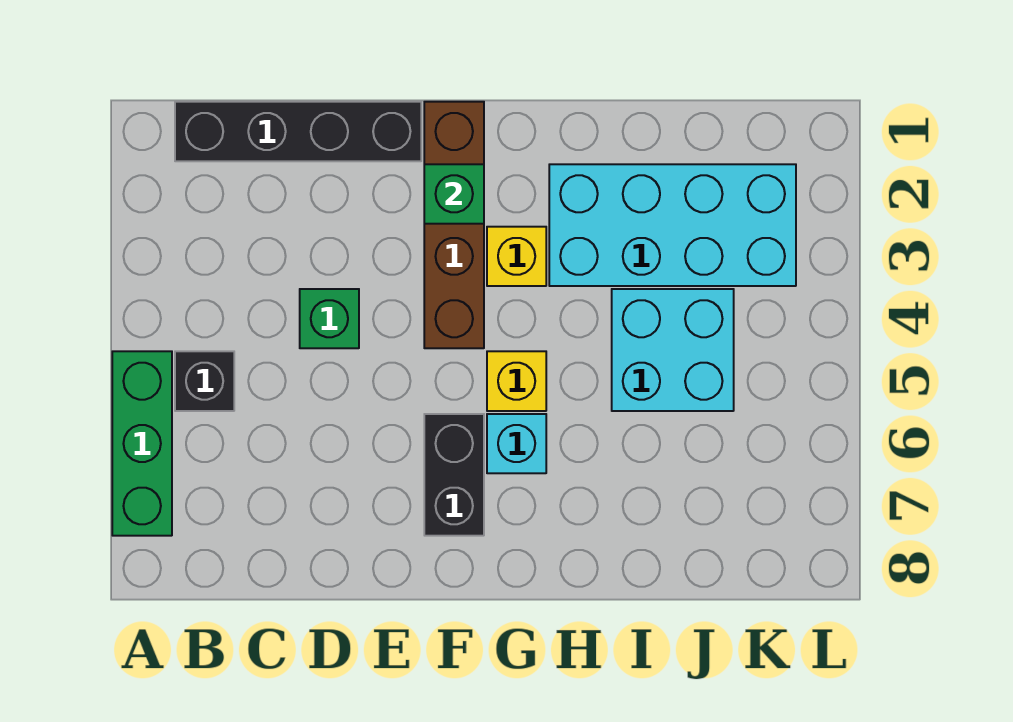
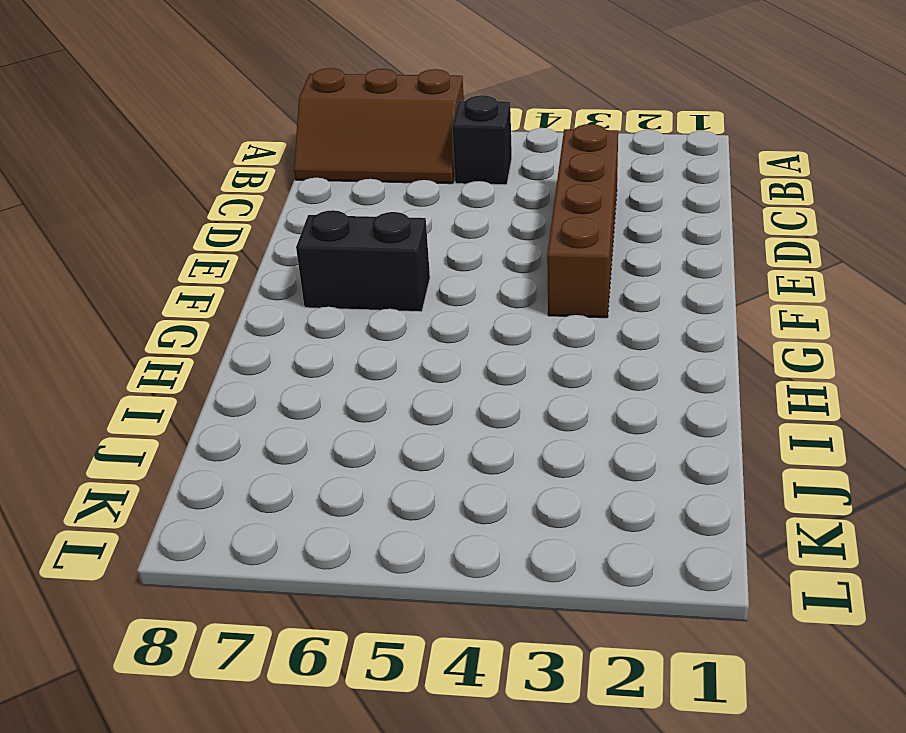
brown slope A6:B8 level 1 top A -> green brick A5:A7 level 1
brown brick C3:F3 level 1 -> brown brick F1:F4 level 1
none -> black brick B1:E1 level 1
none -> green brick D4 level 1
none -> yellow brick G3 level 1

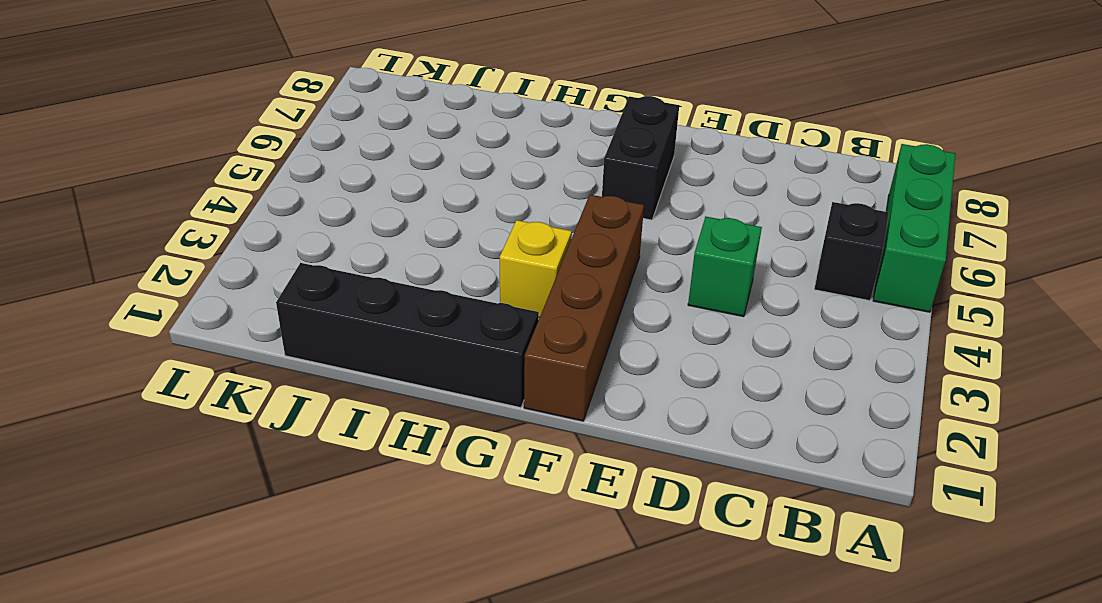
black brick G1:J1 level 1 -> black brick B1:E1 level 1
none -> yellow brick G5 level 1
none -> cyan brick G6 level 1
none -> cyan brick H2:K3 level 1

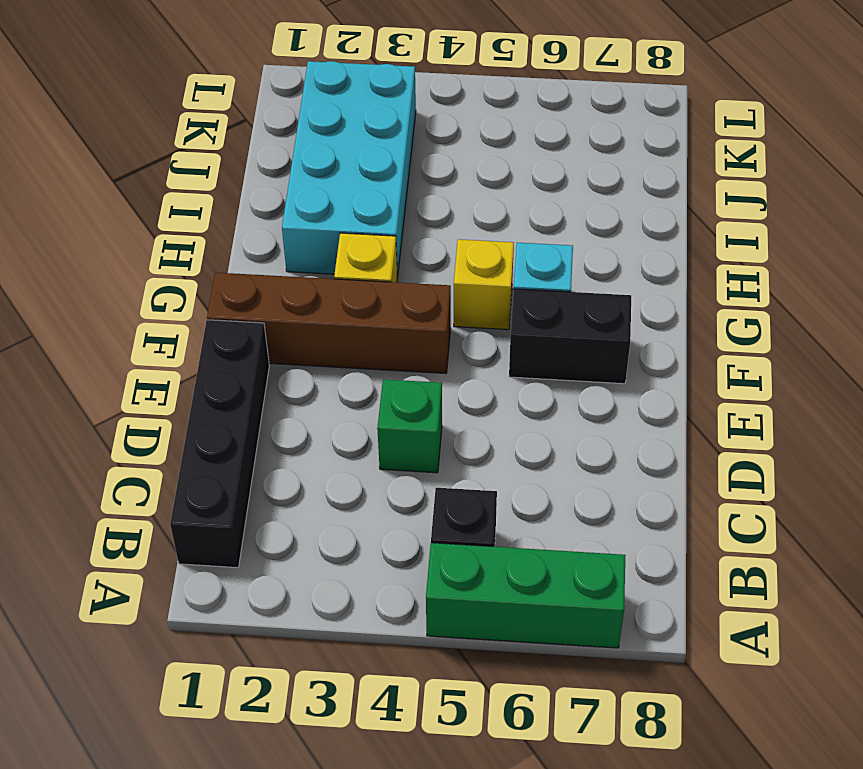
none -> cyan brick I4:J5 level 1
none -> green brick F2 level 2

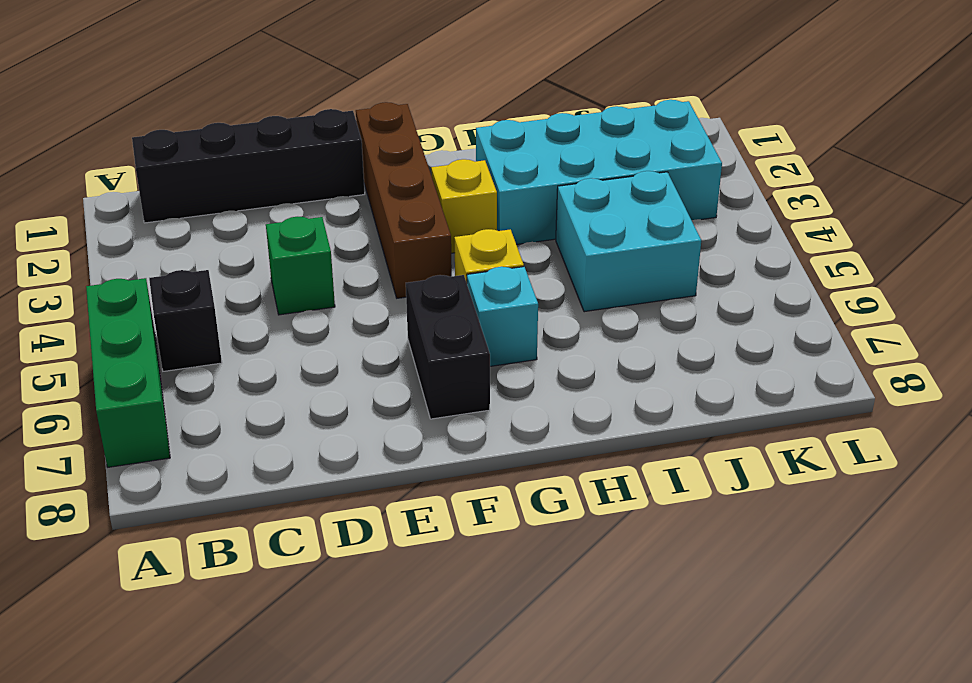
none -> green brick F2 level 2

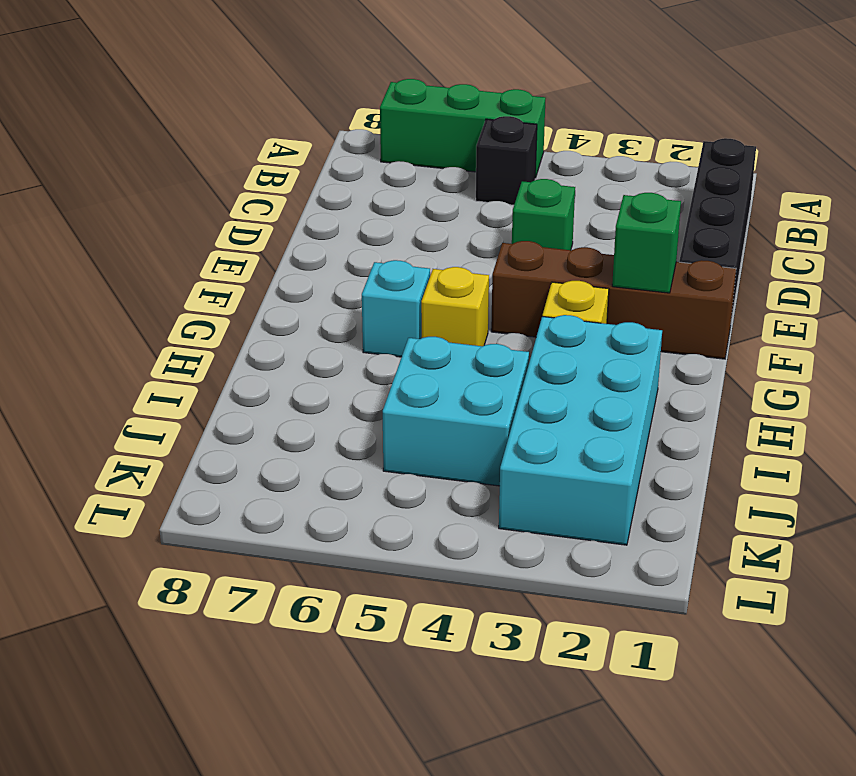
none -> black brick F6:F7 level 1

